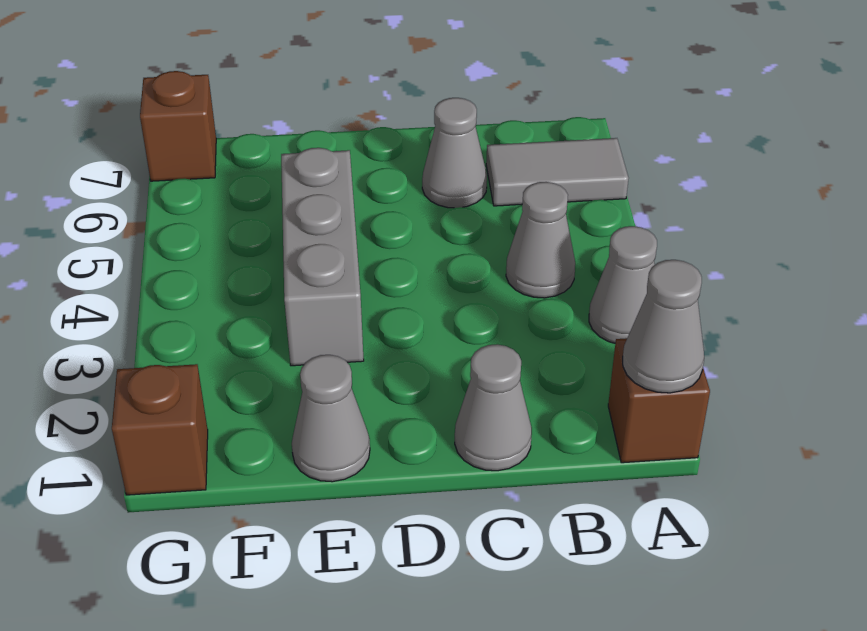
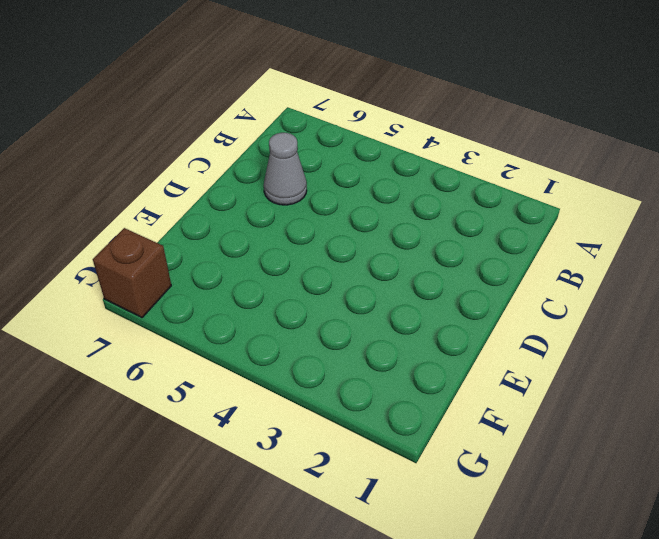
none -> brown brick A1 level 1
none -> grey cone A3 level 1

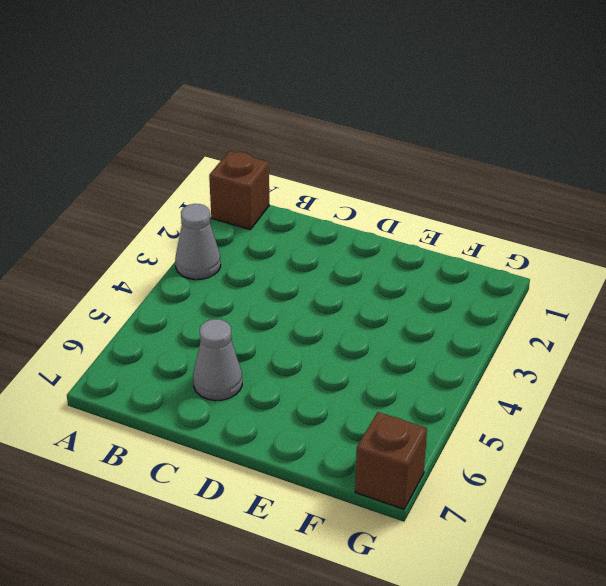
none -> grey tile A6:B6 level 1
none -> grey cone B4 level 1

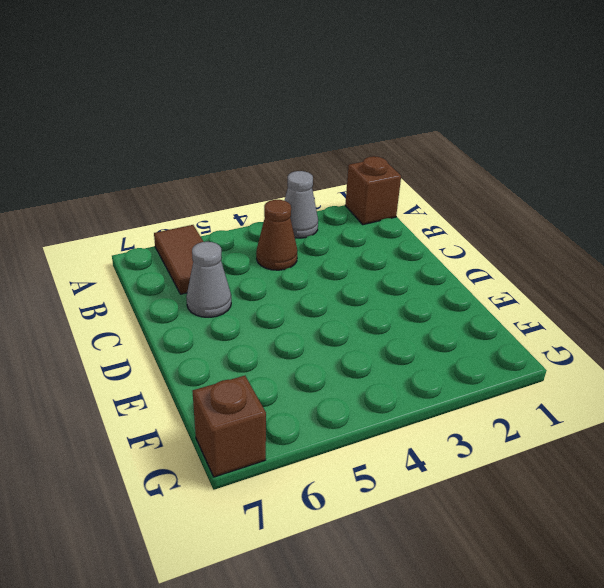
brown tile A6:B6 level 1 -> grey tile A6:B6 level 1
brown cone B4 level 1 -> grey cone B4 level 1
none -> grey cone C1 level 1
none -> grey cone E1 level 1

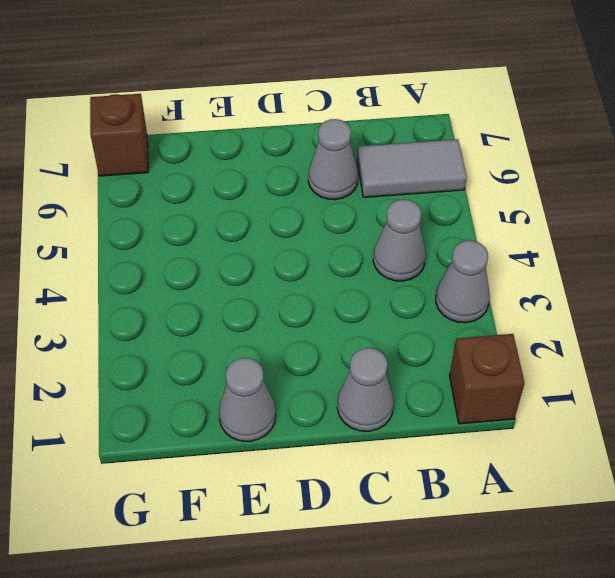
none -> grey brick E3:E5 level 1
none -> brown brick G1 level 1

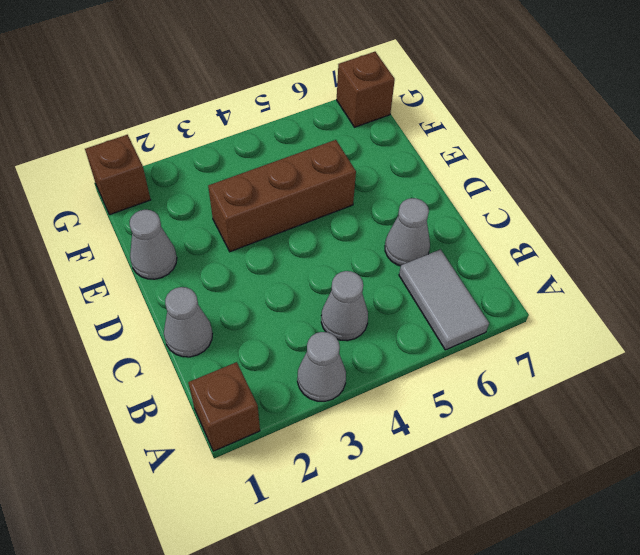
brown brick E3:E5 level 1 -> grey brick E3:E5 level 1
none -> grey cone A1 level 2

